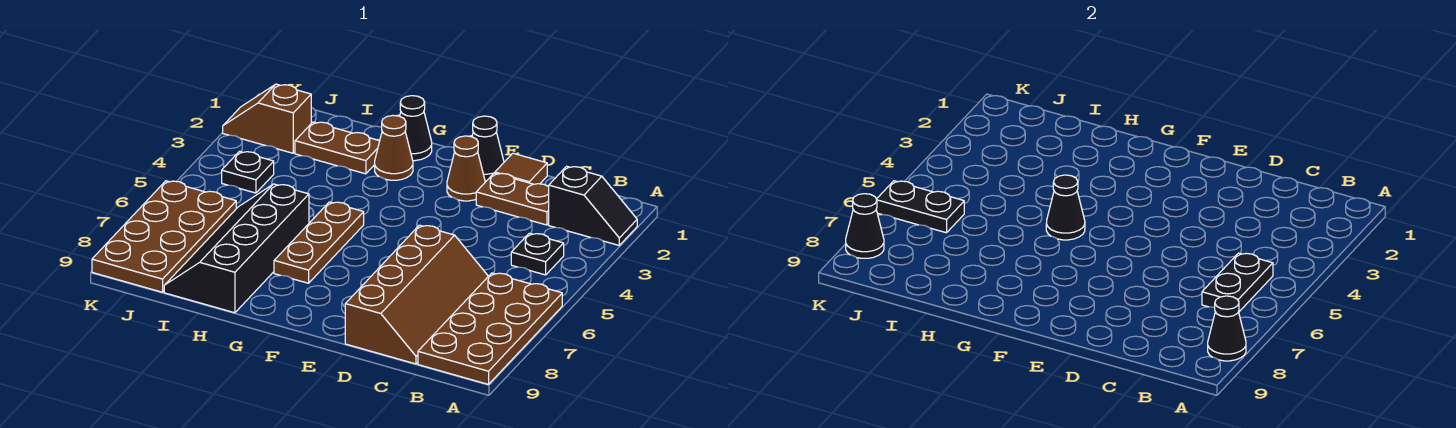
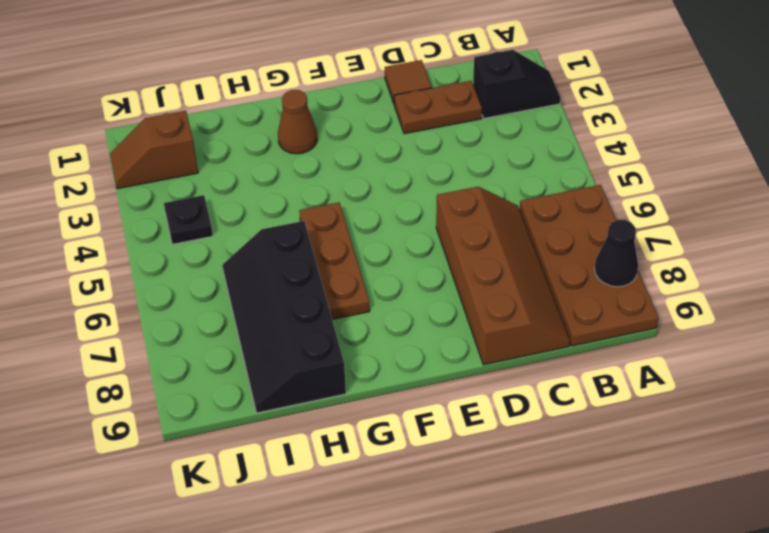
none -> black plate B4 level 1
none -> black cone E1 level 1
none -> brown cone E2 level 1

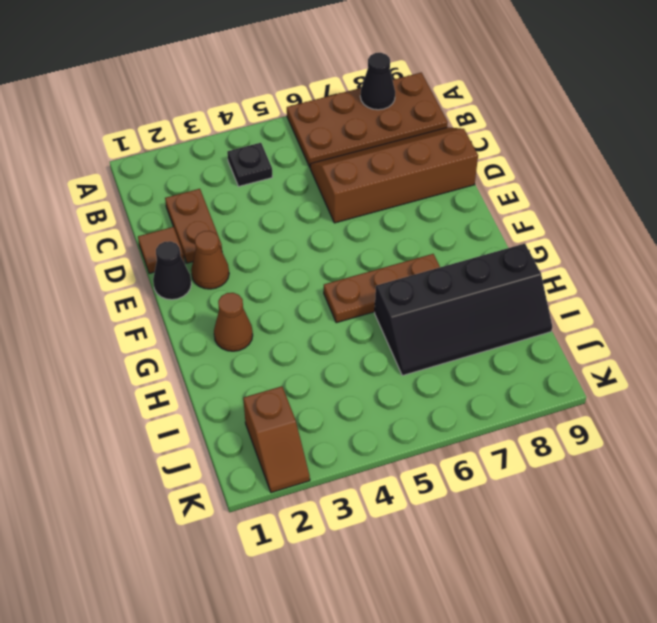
none -> black slope A2:B2 level 1 top B
none -> black cone G1 level 1
none -> brown plate H2:I2 level 1

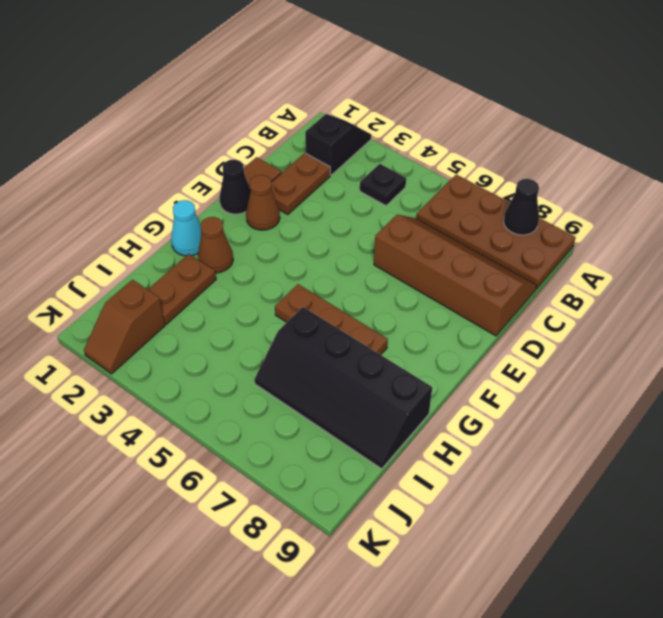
cyan cone G1 level 1 -> black cone G1 level 1
none -> black plate J4 level 1
none -> brown plate J6:K9 level 1
none -> black plate B5:B6 level 2

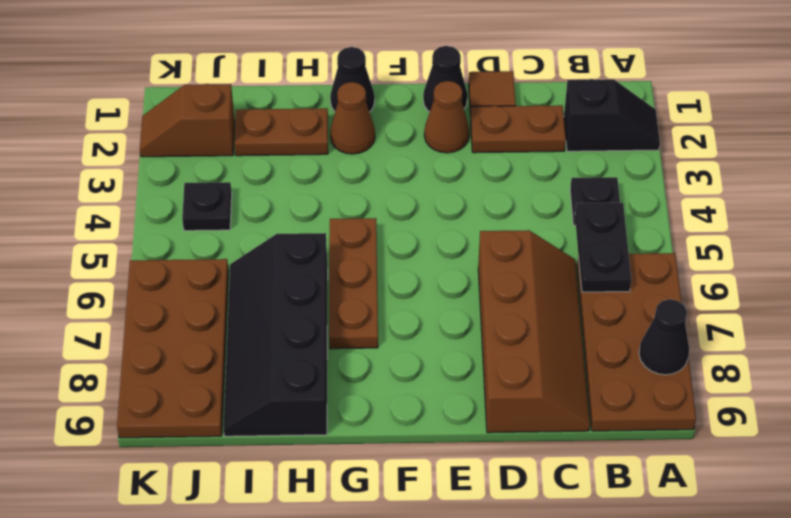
none -> black cone G5 level 2
none -> black plate J6:K6 level 2
none -> black cone K8 level 2

